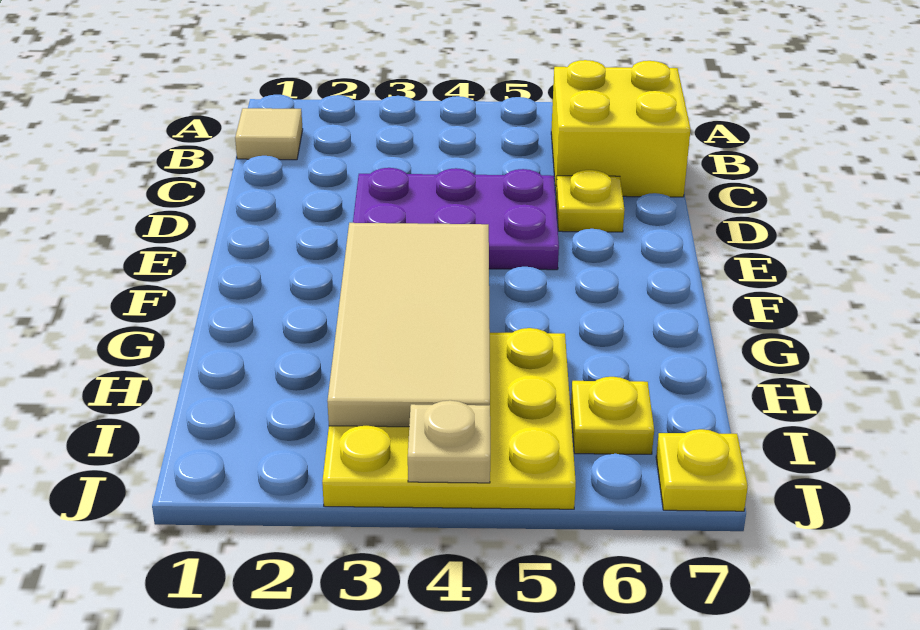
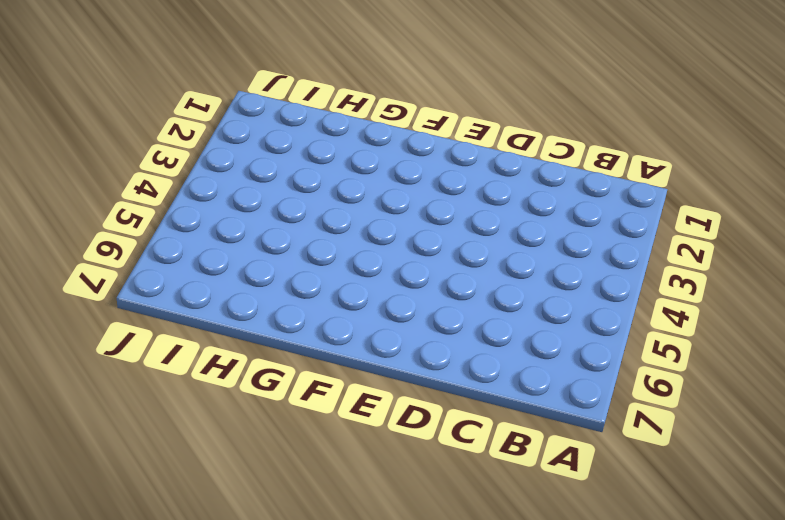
none -> tan tile B1 level 1
none -> yellow brick B6:C7 level 1

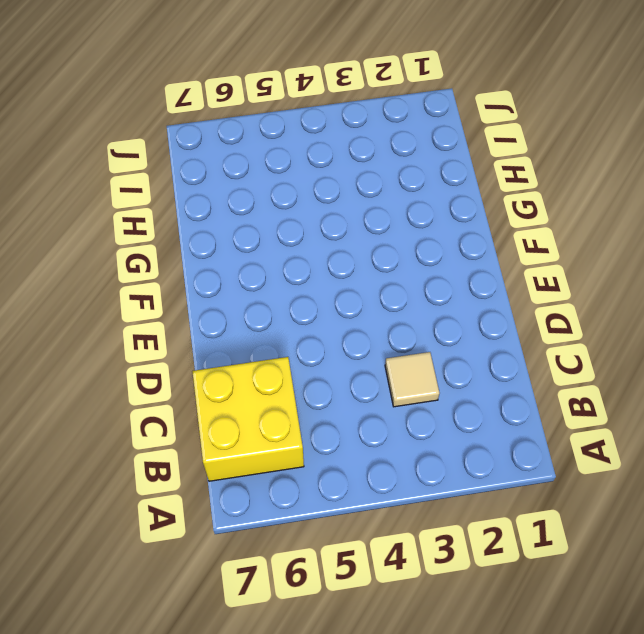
tan tile C3 level 1 -> tan tile B1 level 1
none -> purple plate D3:E5 level 1
none -> yellow plate D6 level 1

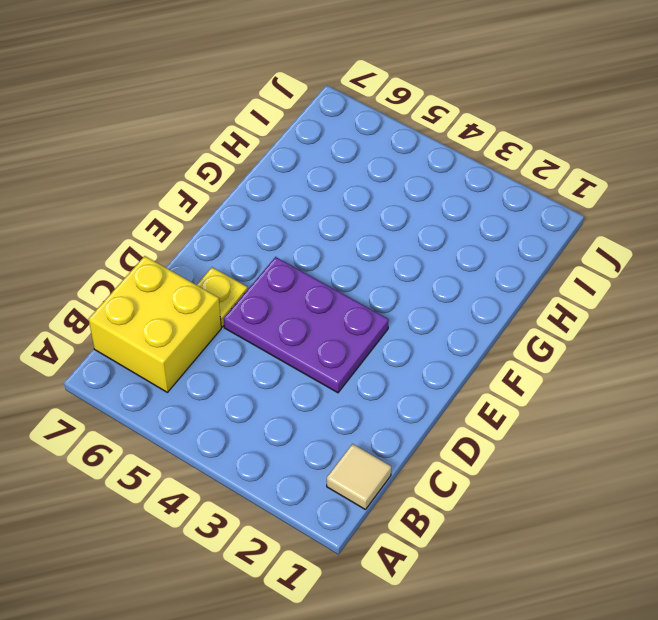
none -> yellow plate H3:J5 level 1
none -> yellow plate I6 level 1

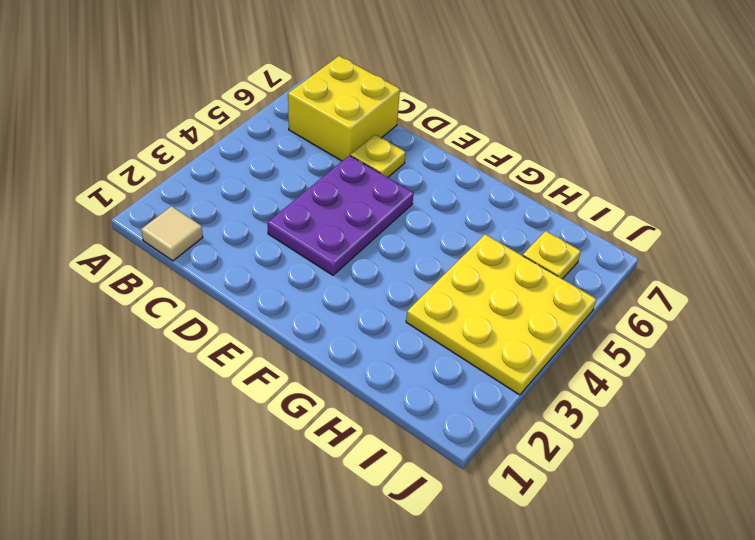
none -> yellow plate J7 level 1
none -> tan tile F3:I4 level 2

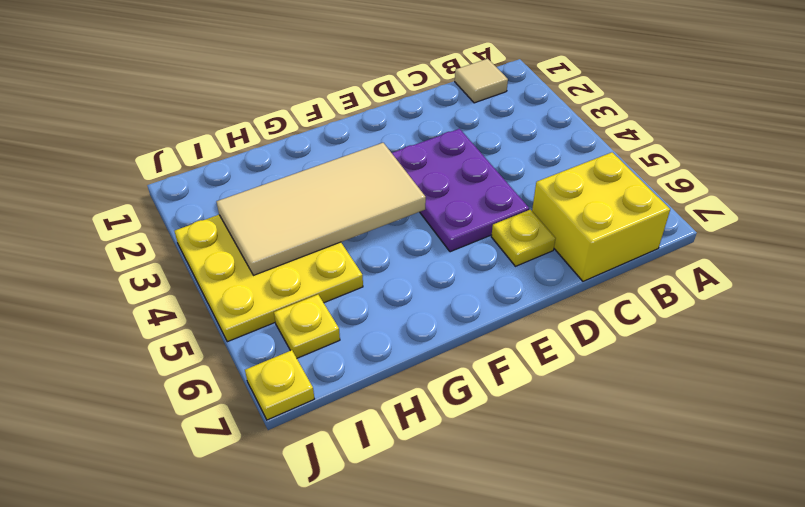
none -> tan plate J4 level 2

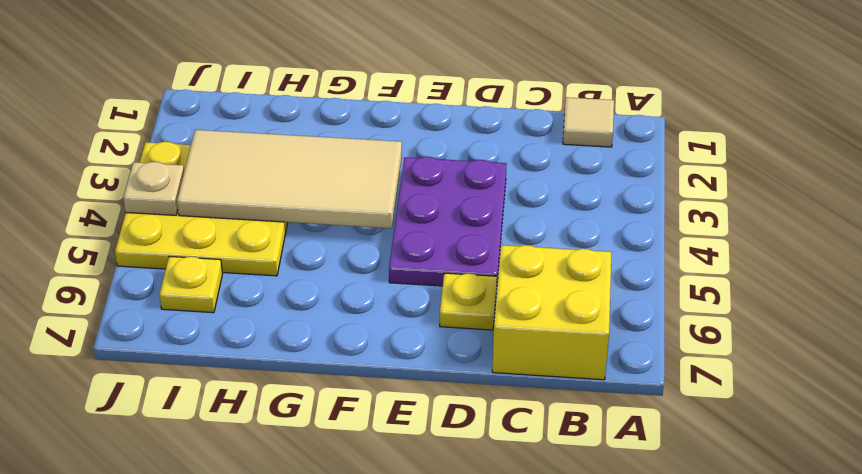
none -> yellow plate J7 level 1

